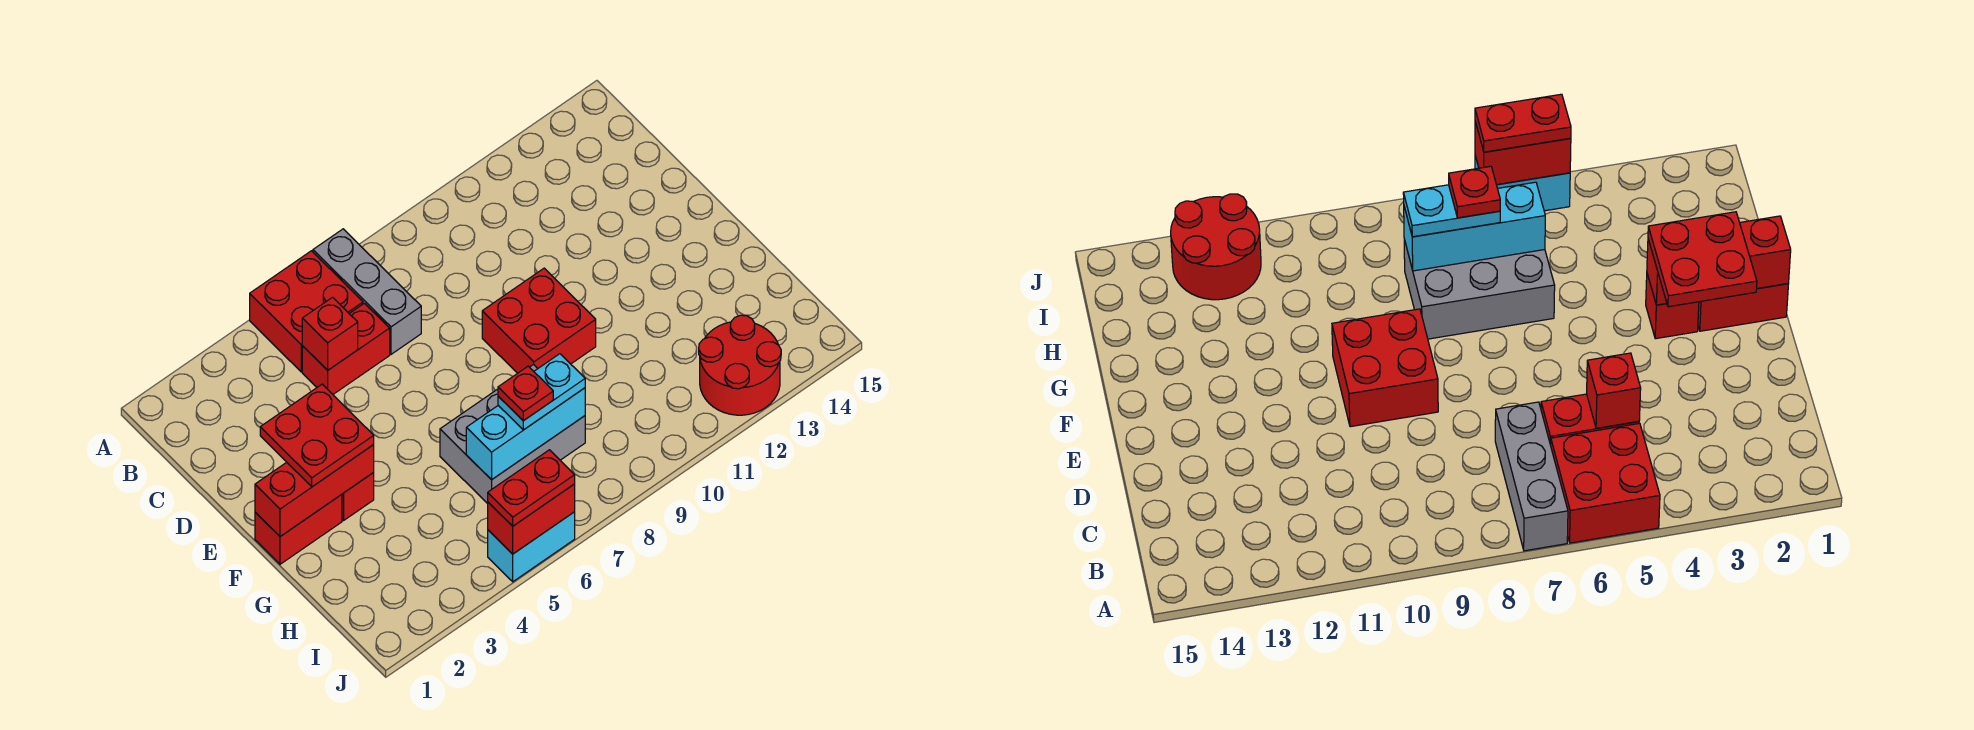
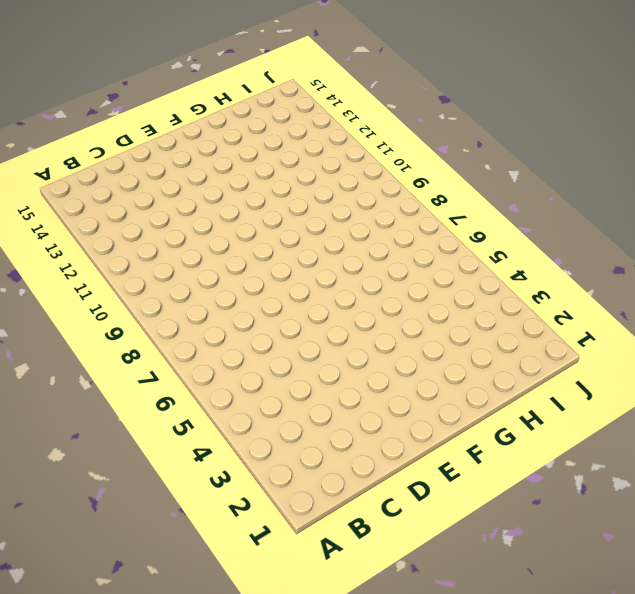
none -> red brick A5:B6 level 1
none -> grey brick A7:C7 level 1
none -> red brick C5:C6 level 1

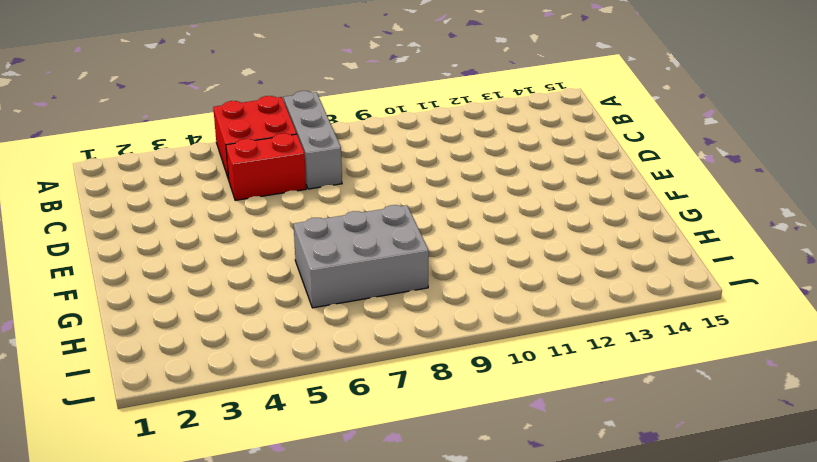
none -> red brick E9:F10 level 1
none -> red brick F1:F2 level 1
none -> red brick F3 level 1

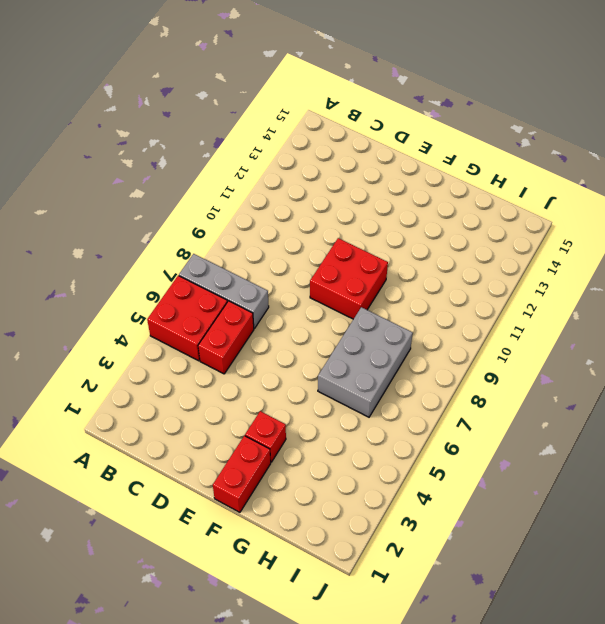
none -> red round brick I12:J13 level 1
none -> cyan brick J5:J6 level 1
none -> red brick C5 level 2

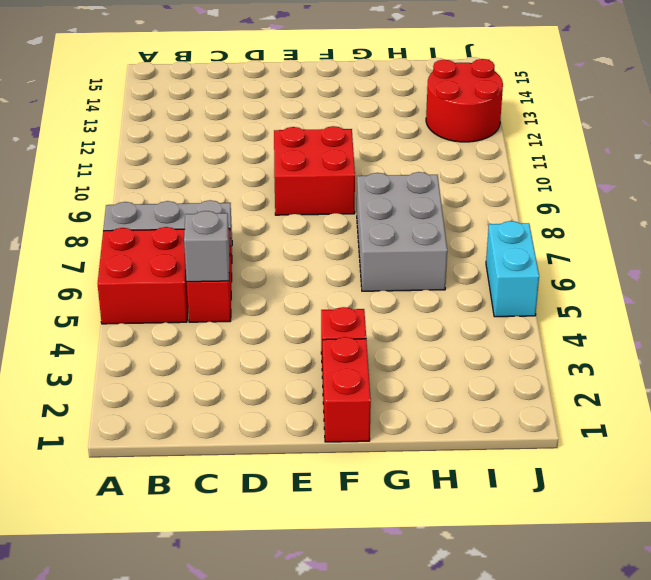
grey brick C5 level 2 -> red brick C5 level 2
none -> red brick F1:F3 level 2
none -> cyan brick H6:H8 level 2
none -> red brick J5:J6 level 2

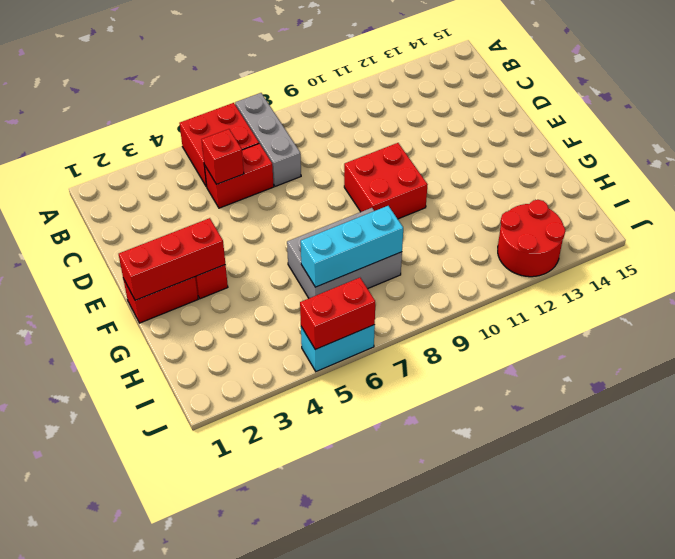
none -> red plate E2:F3 level 3
none -> cyan plate H7:H8 level 3
none -> red plate J5:J6 level 3

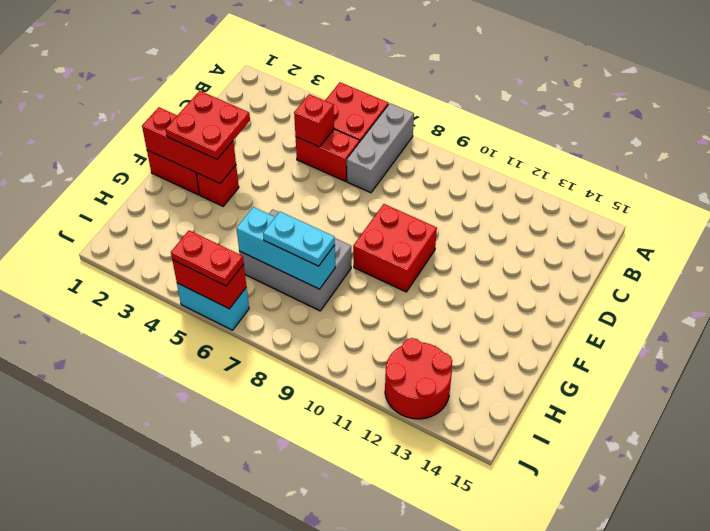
none -> red plate H7 level 4

